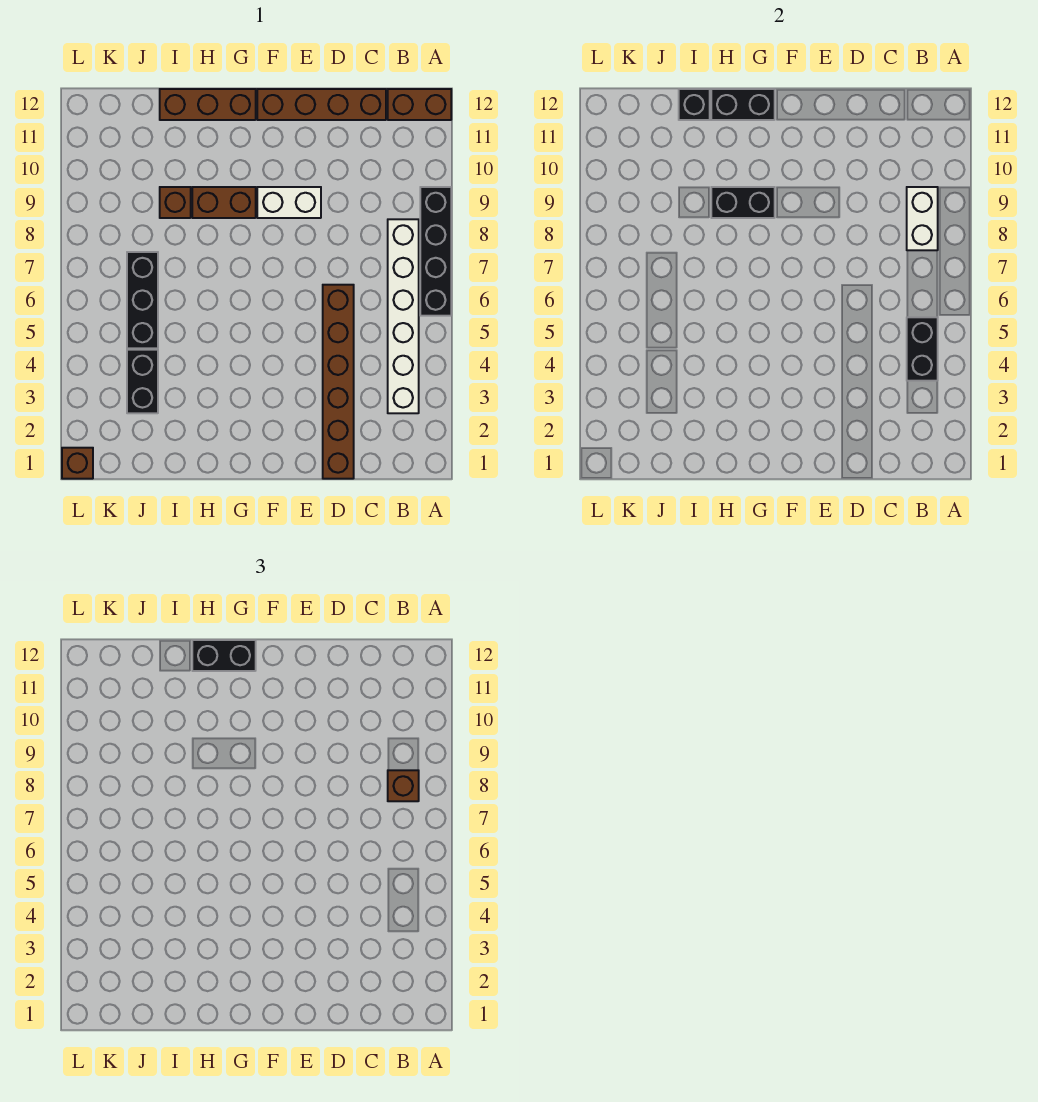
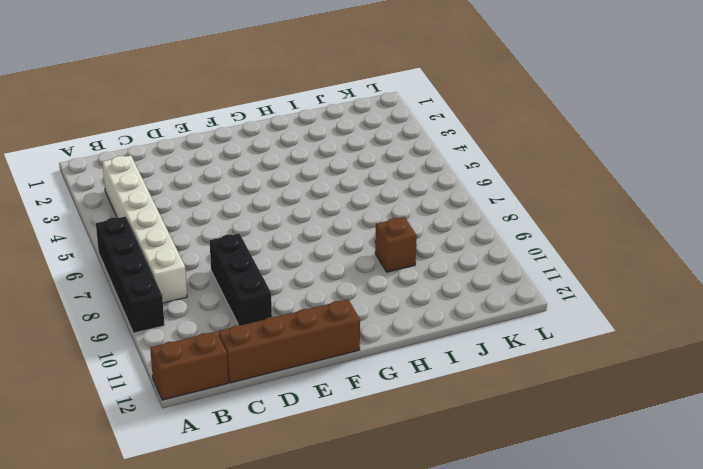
black brick D8:D10 level 1 -> black brick J5:J7 level 1
none -> brown brick D1:D6 level 1
none -> white brick E9:F9 level 1
none -> brown brick G9:H9 level 1

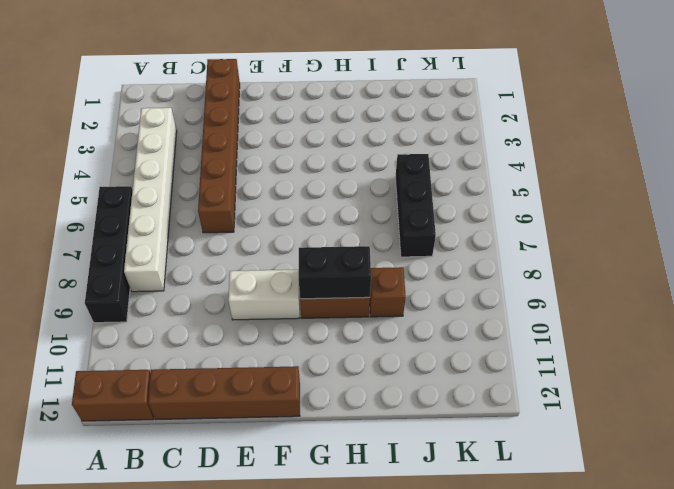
none -> brown brick G12:I12 level 1
none -> black brick J3:J4 level 1
none -> brown brick L1 level 1

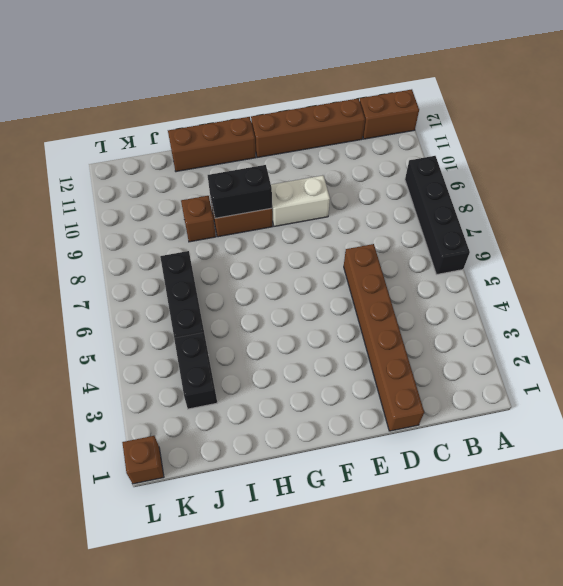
none -> white brick B3:B8 level 1
none -> black brick B4:B5 level 2
none -> white brick B8:B9 level 2

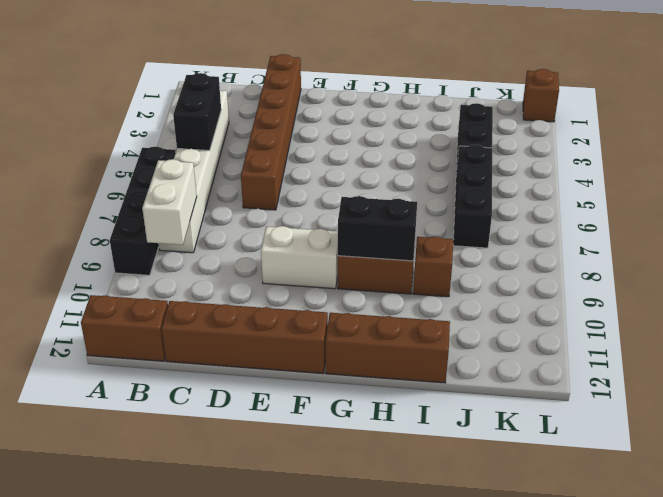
none -> black brick G12:H12 level 2
none -> black brick I12 level 2
none -> brown brick B8 level 3

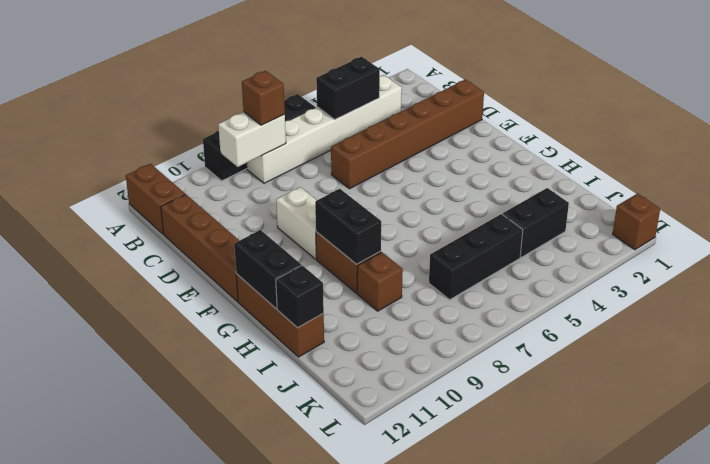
none -> black brick G12:H12 level 3

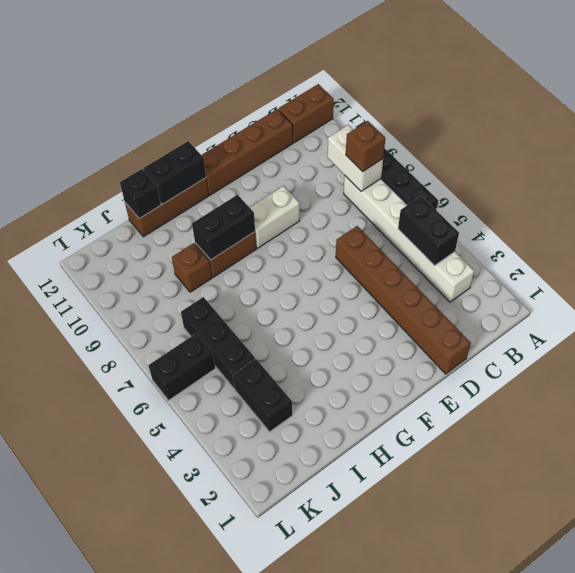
black brick K6:L6 level 1 -> black brick G12:H12 level 3
none -> brown brick L1 level 1

